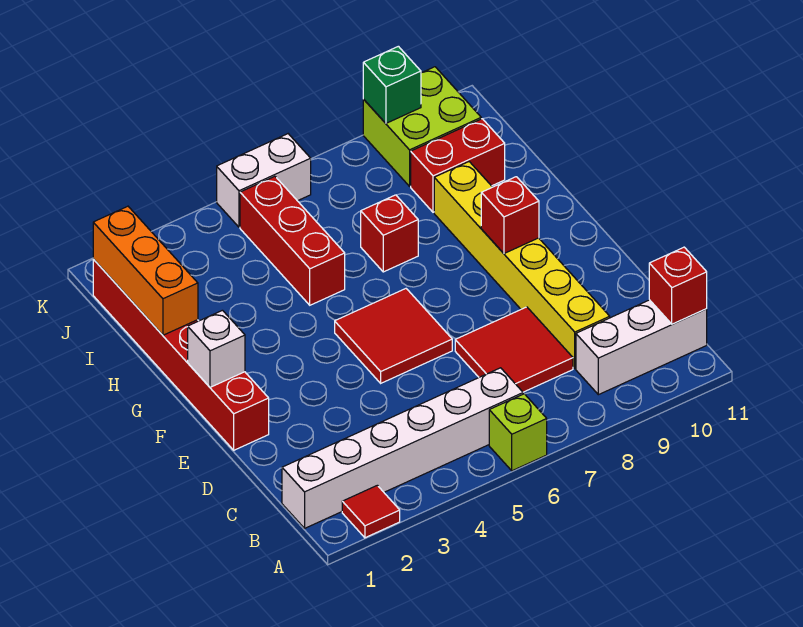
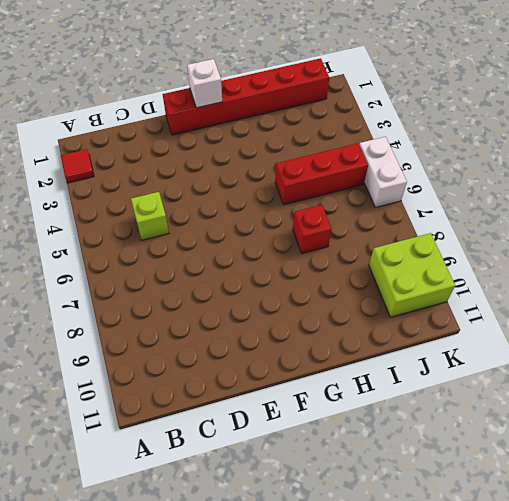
lime brick C5 level 1 -> lime brick A6 level 1
none -> white brick B1:B6 level 1
none -> white brick B9:B11 level 1
none -> red tile C7:D8 level 1

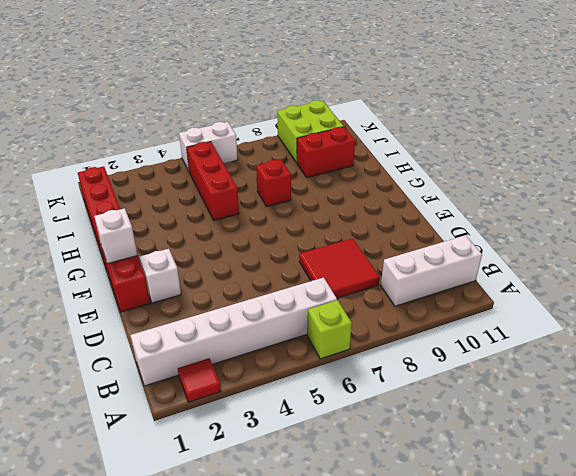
white brick E2 level 1 -> none
none -> yellow brick C9:H9 level 1
none -> red tile E5:F6 level 1
none -> red brick B11 level 2

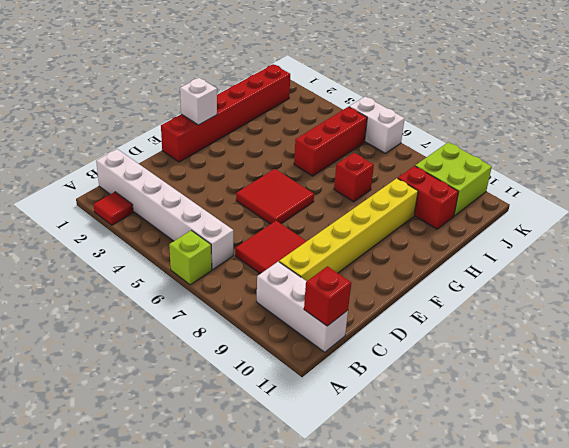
none -> red brick F9 level 2
none -> orange brick H1:J1 level 2
none -> green brick K9 level 2

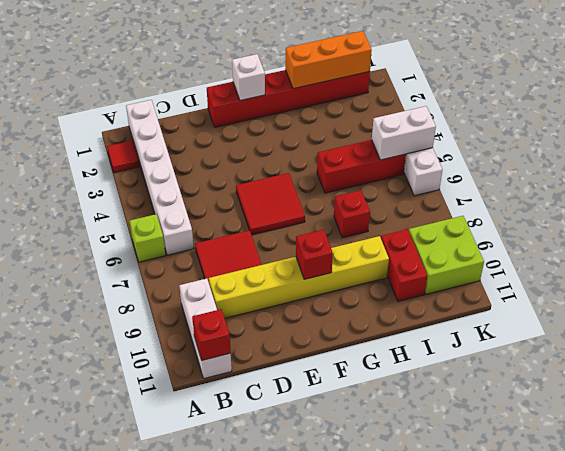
white brick J5:K5 level 2 -> none
none -> green brick K9 level 2

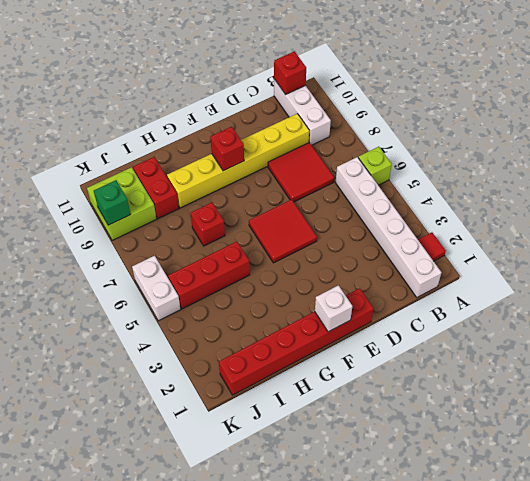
none -> orange brick H1:J1 level 2

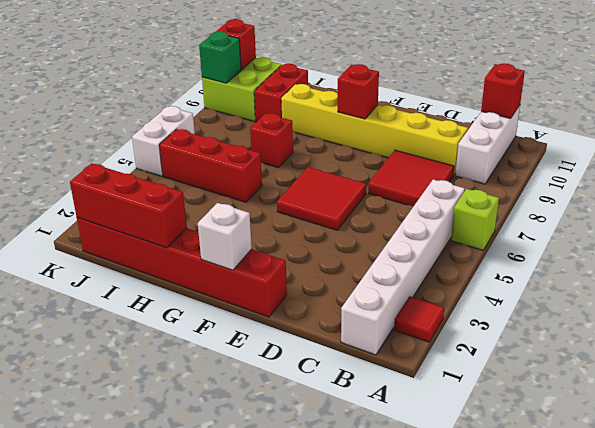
red brick H1:J1 level 2 -> orange brick H1:J1 level 2
red brick K10 level 2 -> none

